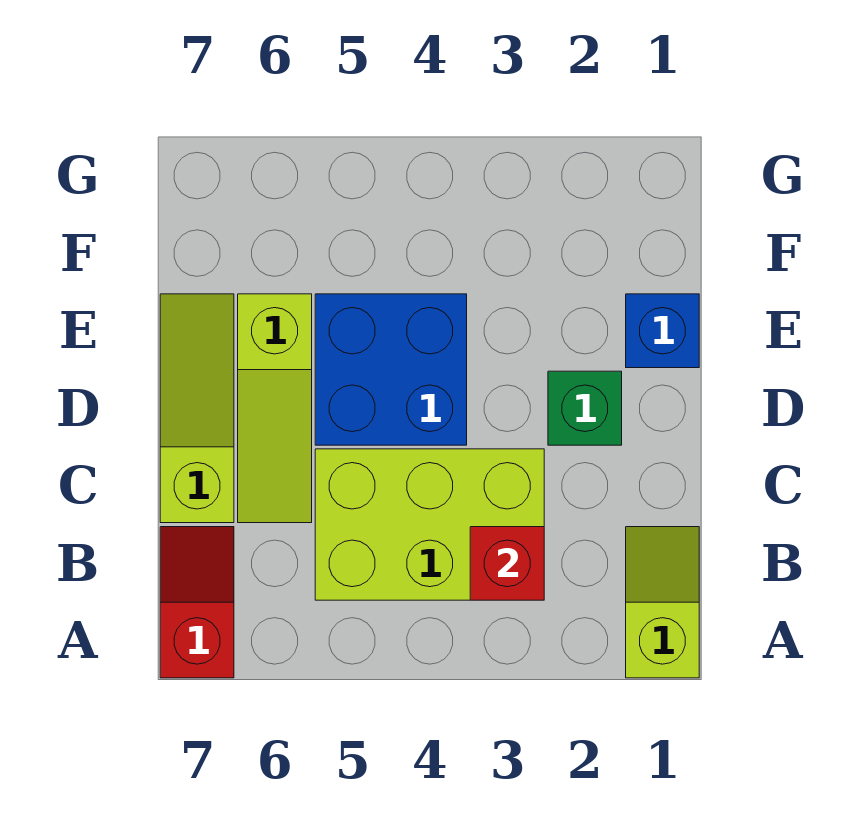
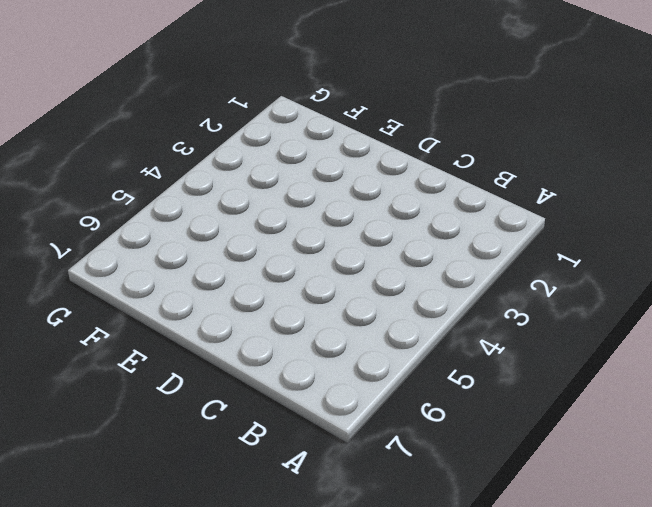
none -> lime slope A1:B1 level 1 top A
none -> red slope A7:B7 level 1 top A

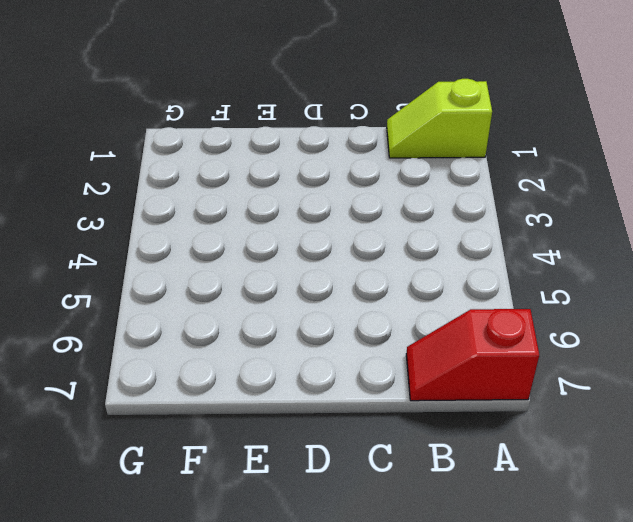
none -> lime brick B3:C5 level 1
none -> lime slope C6:E6 level 1 top E

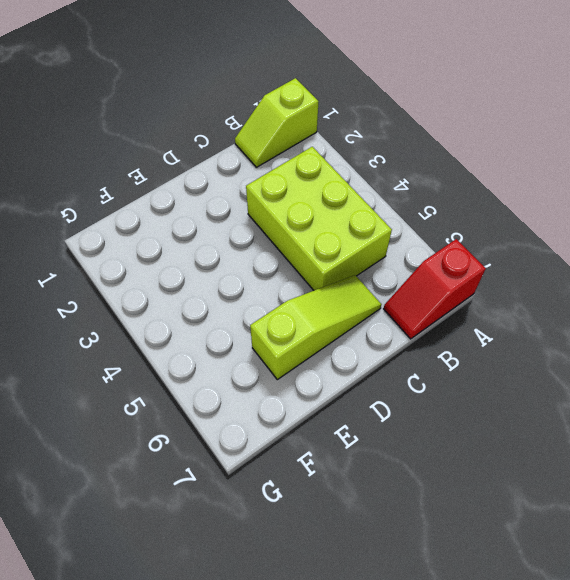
none -> lime slope C7:E7 level 1 top C
none -> green brick D2 level 1

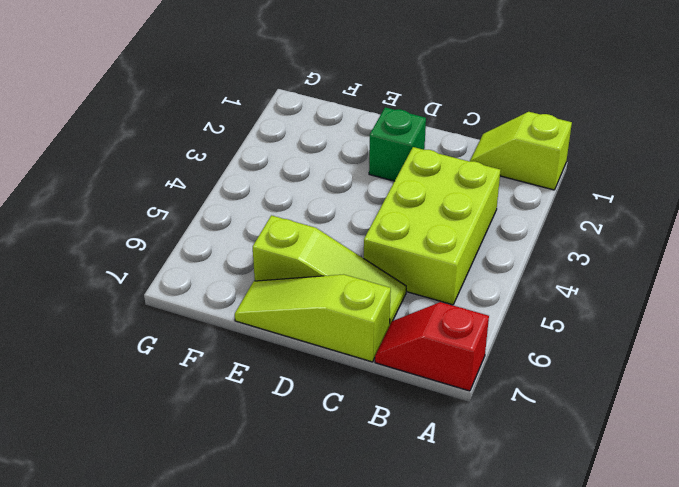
none -> blue brick D4:E5 level 1
none -> blue brick E1 level 1

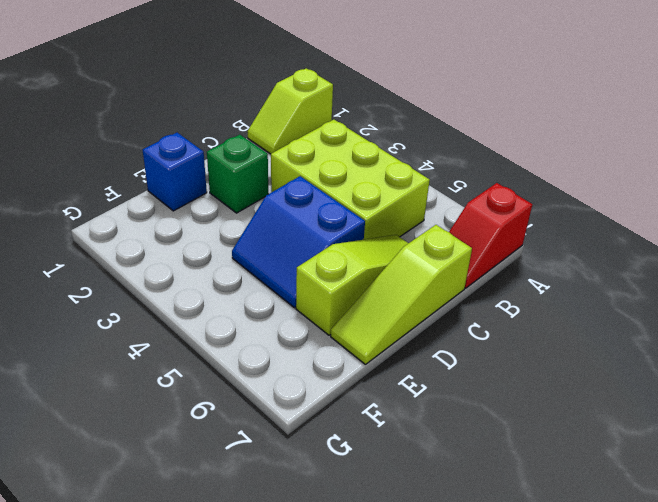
blue slope D4:E5 level 1 top D -> blue brick D4:E5 level 1
none -> red brick B3 level 2

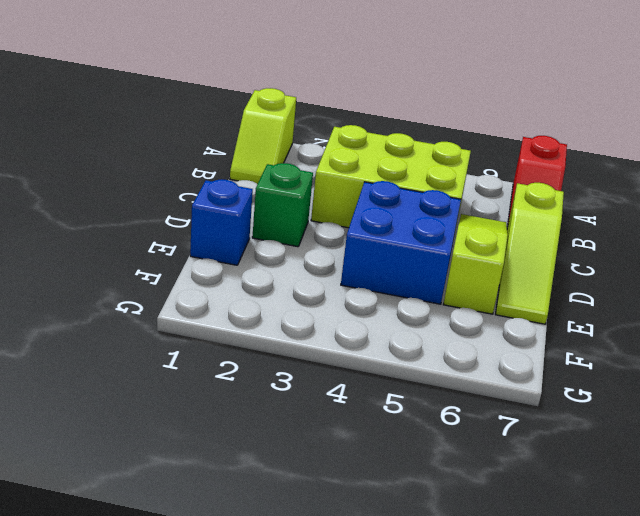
none -> red brick B3 level 2

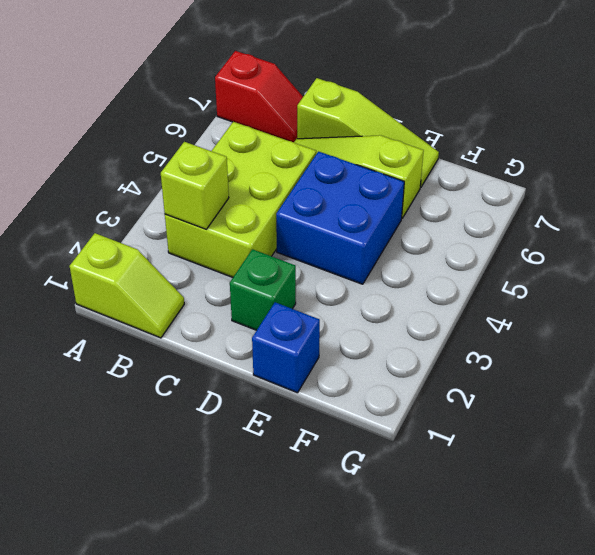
lime brick B3 level 2 -> red brick B3 level 2

